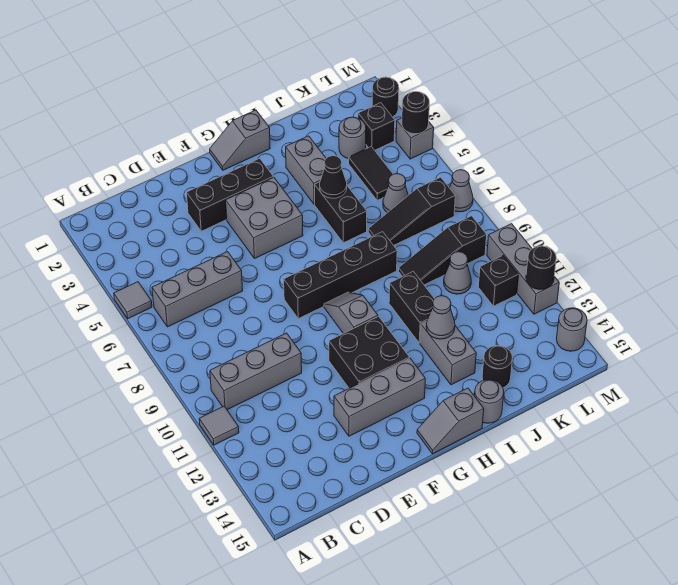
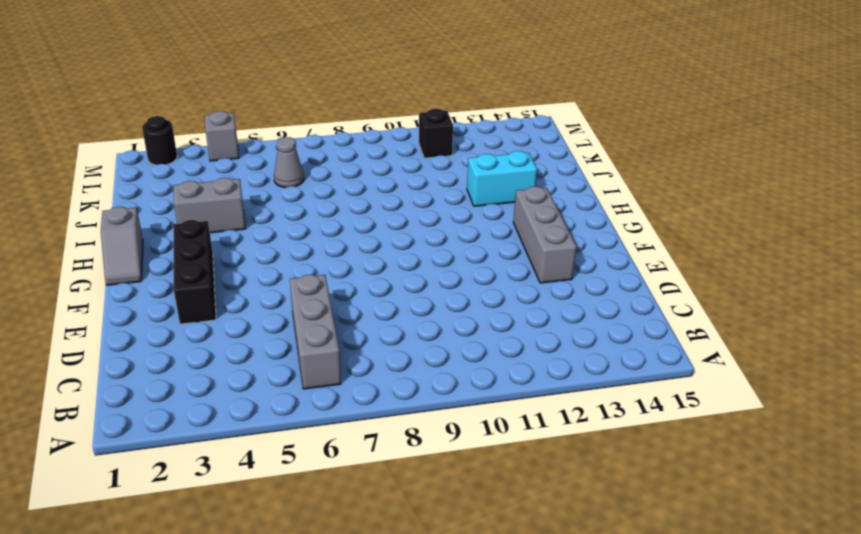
cyan brick I12:I13 level 1 -> grey brick I12:I13 level 1
none -> grey tile A5 level 1
none -> grey tile A11 level 1
none -> grey brick B10:D10 level 1
none -> grey brick F4:G5 level 1

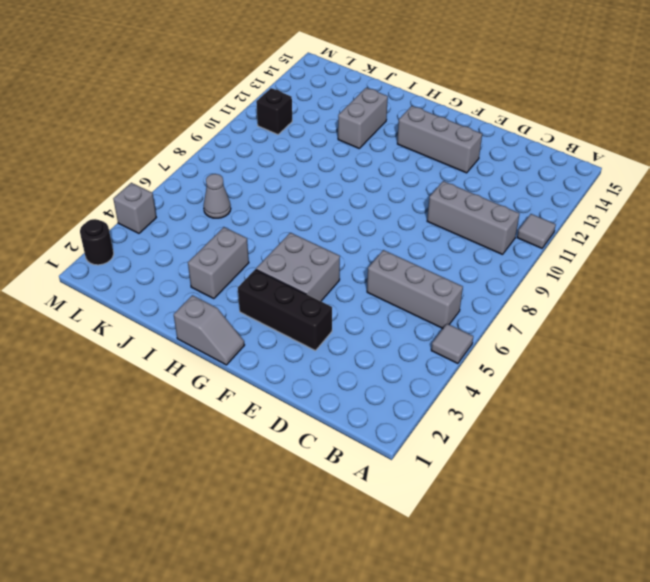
none -> black brick F8:I8 level 1
none -> black brick F11:G12 level 1
none -> grey slope G9:G10 level 1 top 10
none -> grey slope G15:H15 level 1 top H

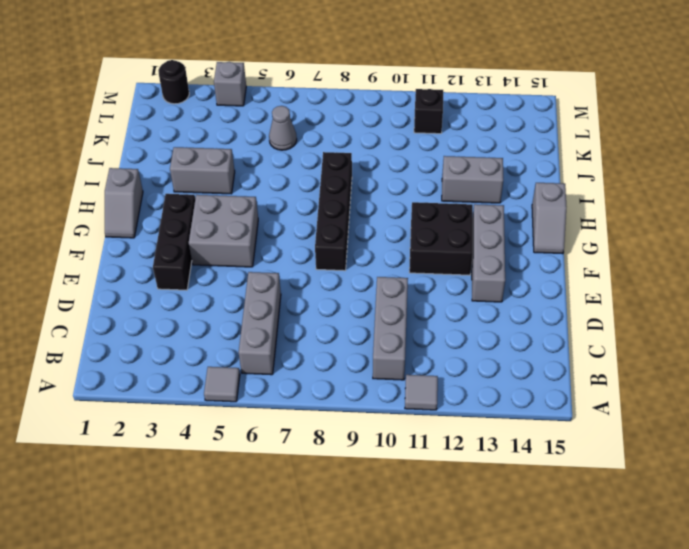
none -> grey slope G9:G10 level 1 top 10
none -> black brick I5:I6 level 1
none -> black brick I10:I11 level 1
none -> grey round brick I15 level 1

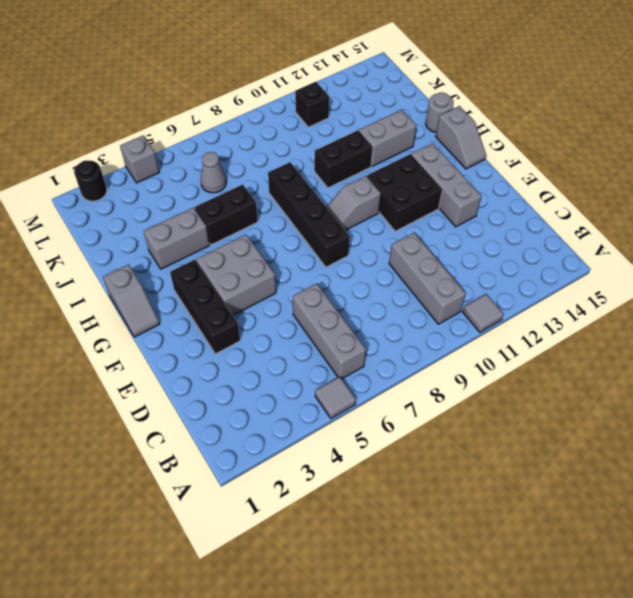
none -> black slope J7:L7 level 1 top L
none -> black slope J9:L9 level 1 top L
none -> black round brick J14 level 1
none -> grey round brick K3 level 1

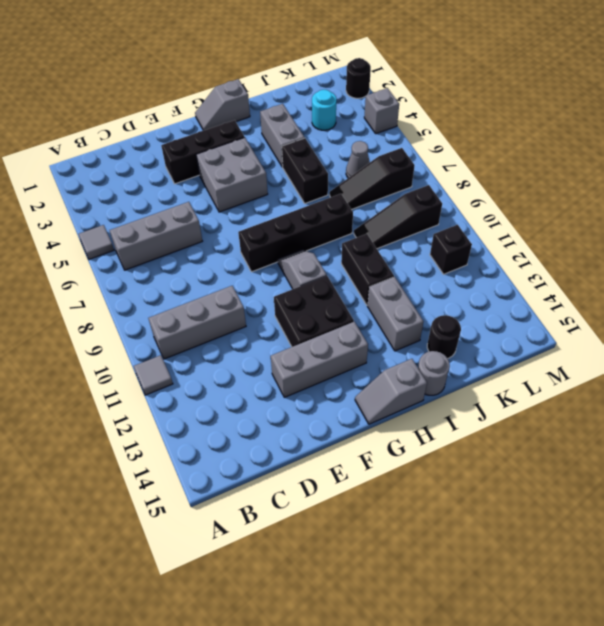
cyan round brick K3 level 1 -> grey round brick K3 level 1
none -> black tile K4:K5 level 1
none -> grey cone K10 level 1
none -> black brick L3 level 1
none -> grey cone M7 level 1

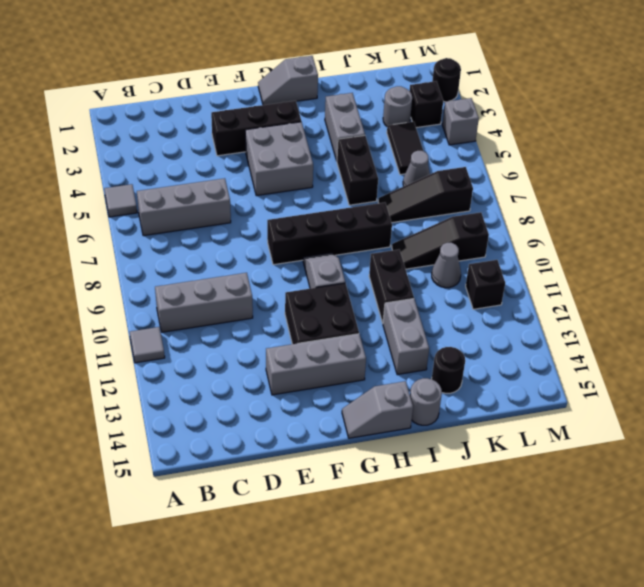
none -> grey cone M7 level 1
none -> grey brick M10:M12 level 1
none -> grey round brick M14 level 1
none -> black cone I5 level 2

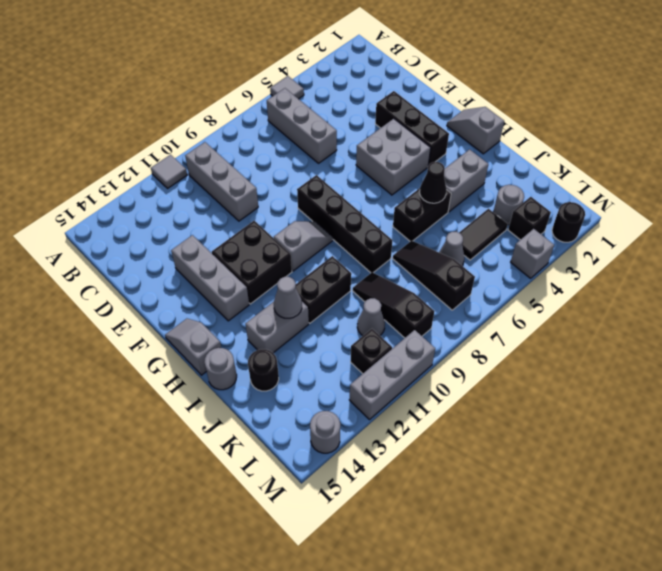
none -> grey cone M7 level 1
none -> black round brick M4 level 2
none -> black round brick M12 level 2

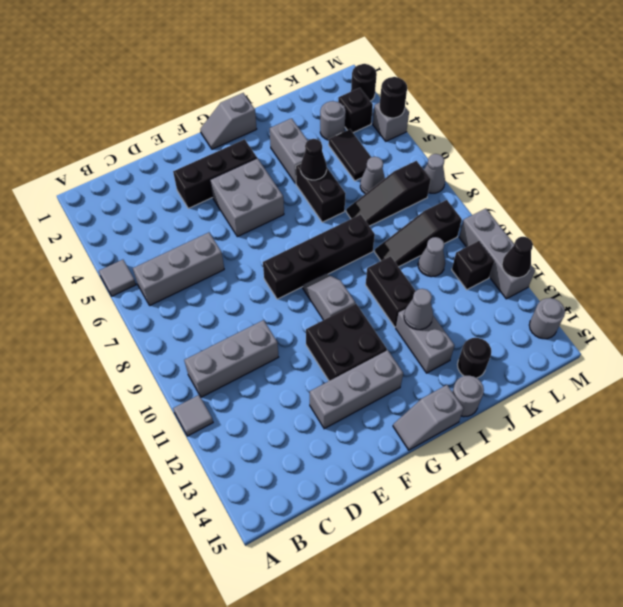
black cone M12 level 2 -> black round brick M12 level 2

